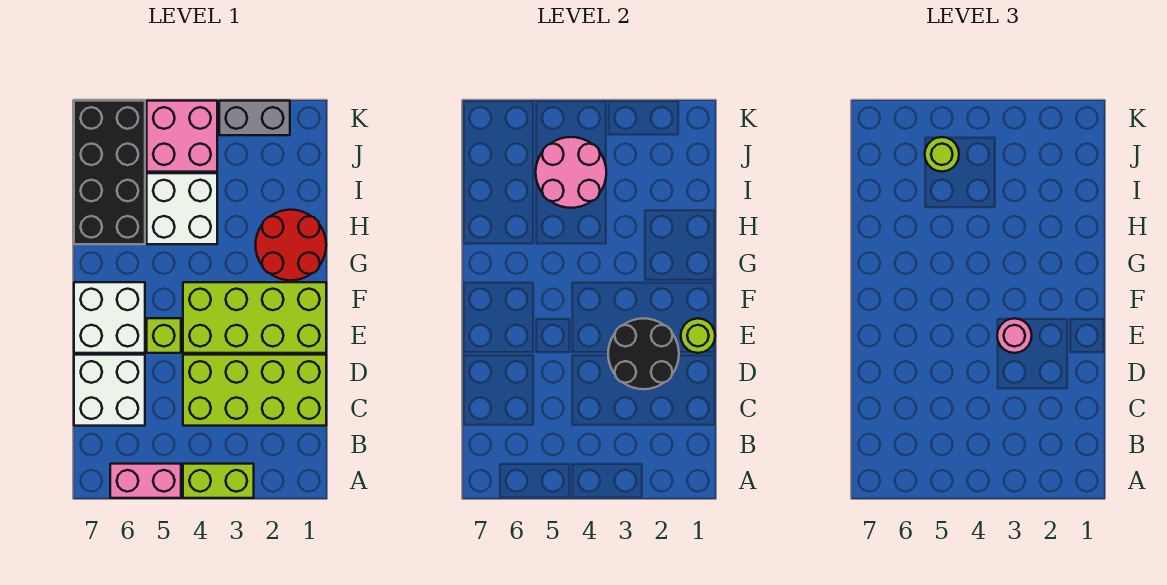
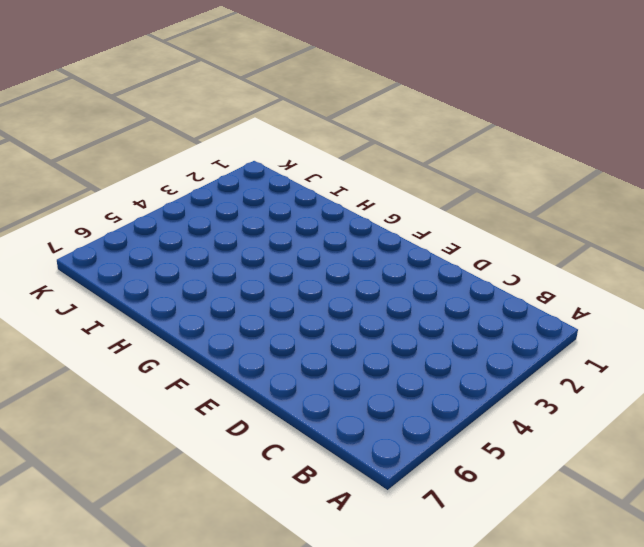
none -> lime brick A3:A4 level 1
none -> pink brick A5:A6 level 1
none -> lime brick C1:D4 level 1

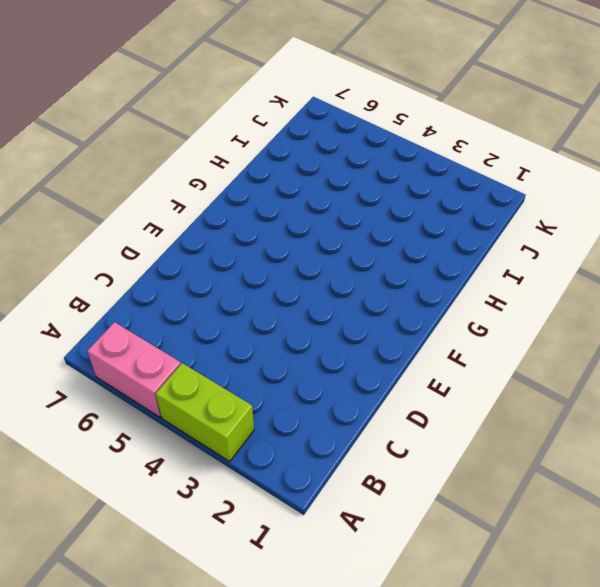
none -> lime brick C1:D4 level 1
none -> white brick C6:D7 level 1
none -> lime brick E1:F4 level 1

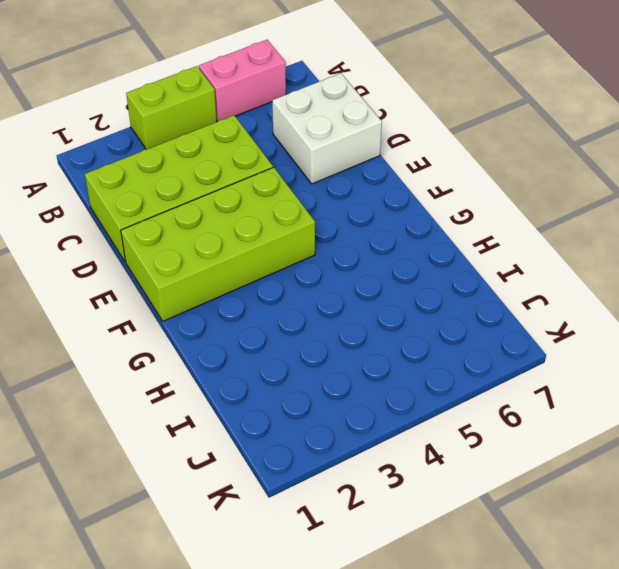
none -> lime brick E5 level 1
none -> white brick E6:F7 level 1
none -> red round brick G1:H2 level 1

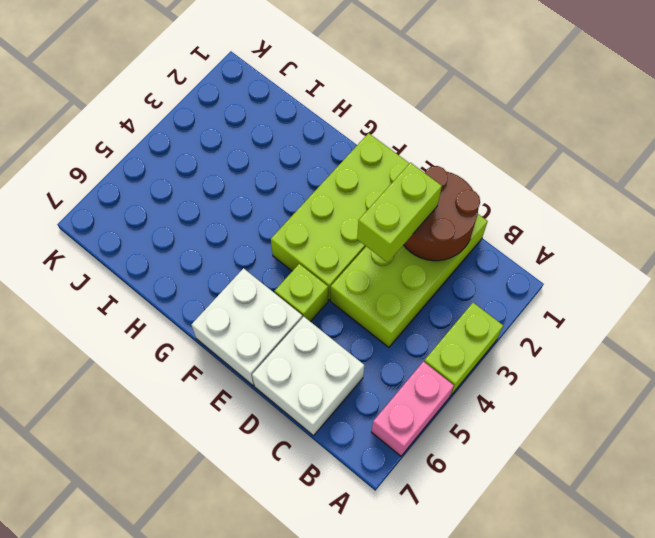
brown round brick C1:D2 level 2 -> black round brick D2:E3 level 2
lime brick D2:D3 level 3 -> none
none -> red round brick G1:H2 level 1
none -> white brick H4:I5 level 1
none -> black brick H6:K7 level 1

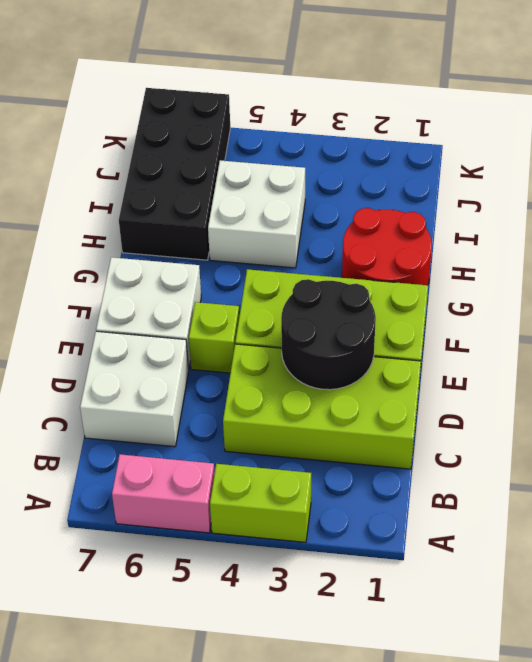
none -> pink brick J4:K5 level 1
none -> grey brick K2:K3 level 1
none -> lime round brick E1 level 2

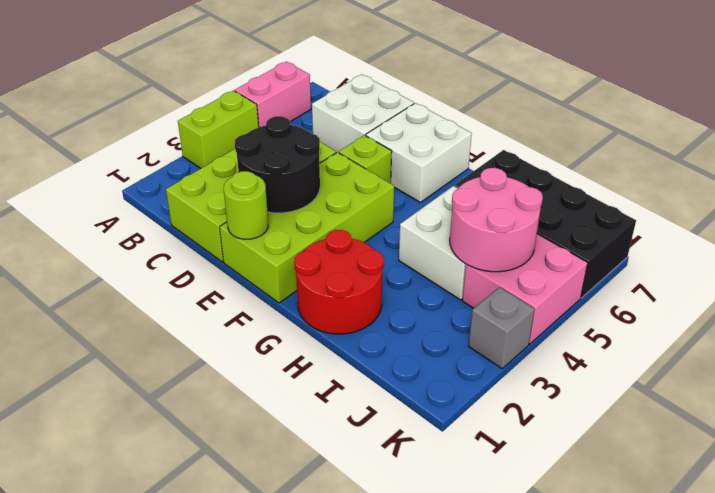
grey brick K3 level 1 -> grey brick K2:K3 level 1
none -> pink round brick E3 level 3
none -> lime round brick J5 level 3

